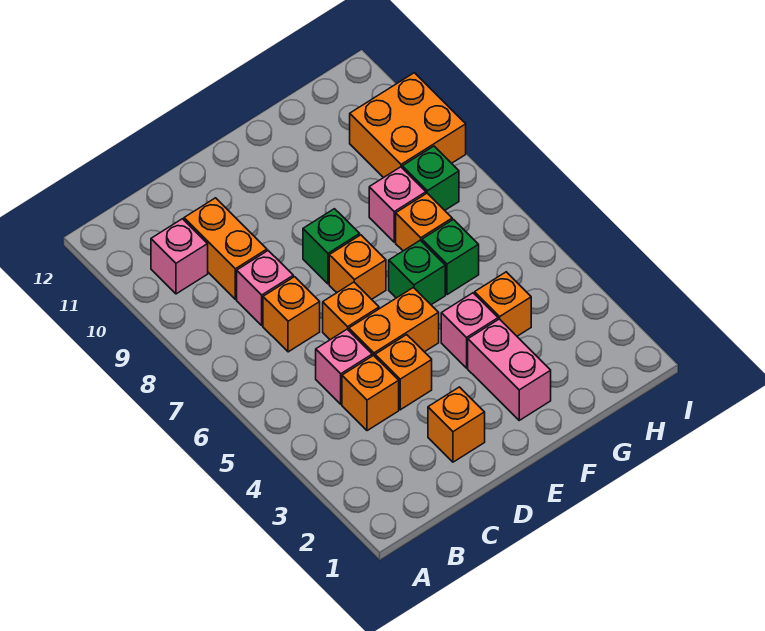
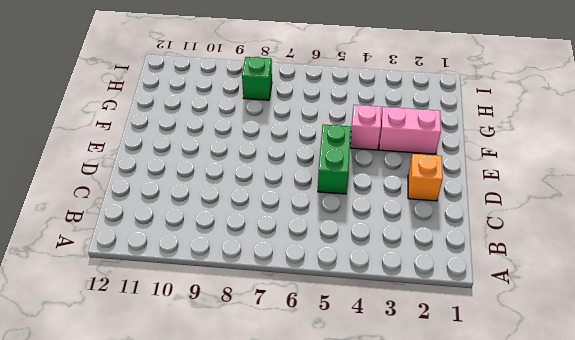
green brick D5:E5 level 1 -> orange brick D5:E5 level 1
none -> pink brick B10 level 1
none -> orange brick C4 level 1
none -> pink brick C5 level 1

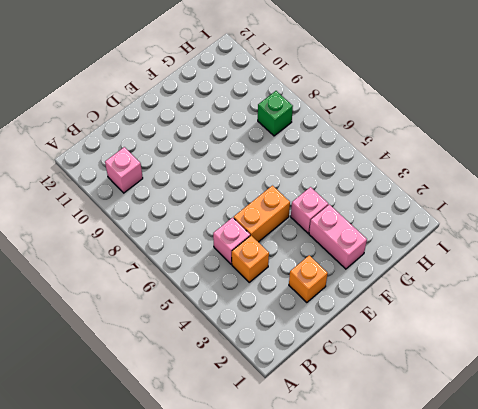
none -> orange brick C7 level 1
none -> pink brick C8 level 1
none -> orange brick C9:C10 level 1

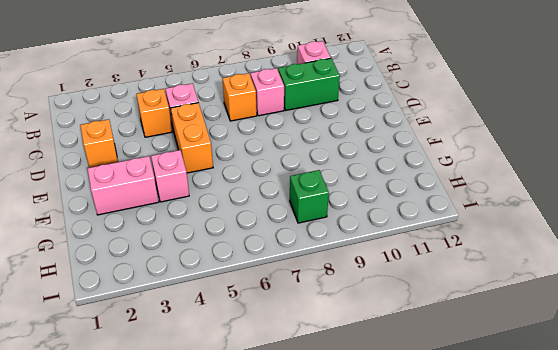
green brick C9:C10 level 1 -> orange brick C9:C10 level 1
none -> orange brick D4 level 1
none -> orange brick D6 level 1
none -> orange brick E7 level 1

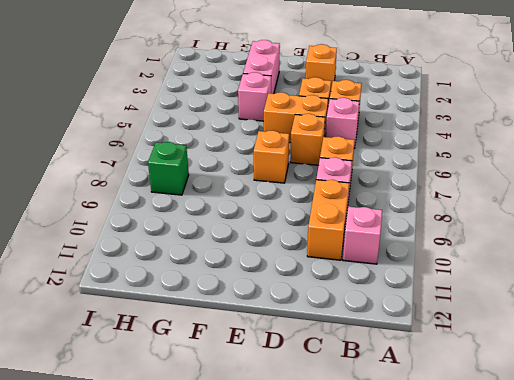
none -> green brick E8 level 1
none -> green brick F6 level 1
none -> orange brick G4 level 1

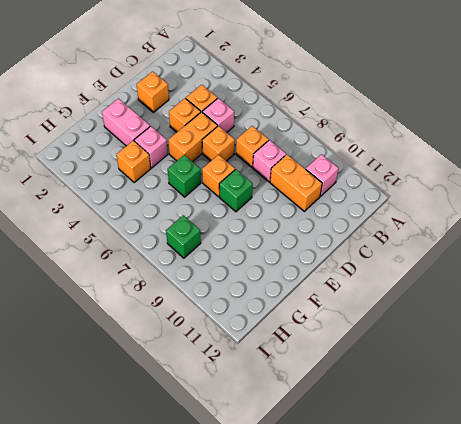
none -> green brick G6 level 1
none -> orange brick G7 level 1
none -> pink brick G8 level 1

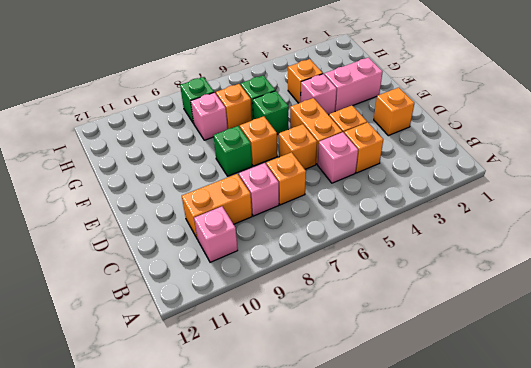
none -> orange brick H9:I10 level 1

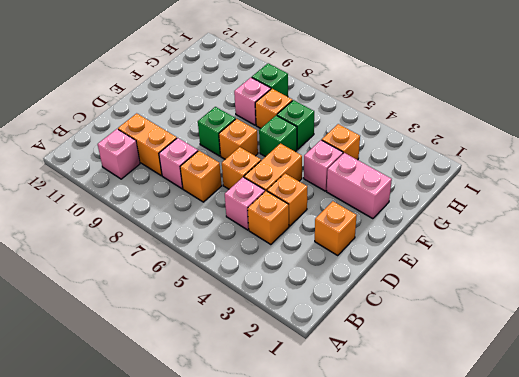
none -> orange brick H9:I10 level 1

